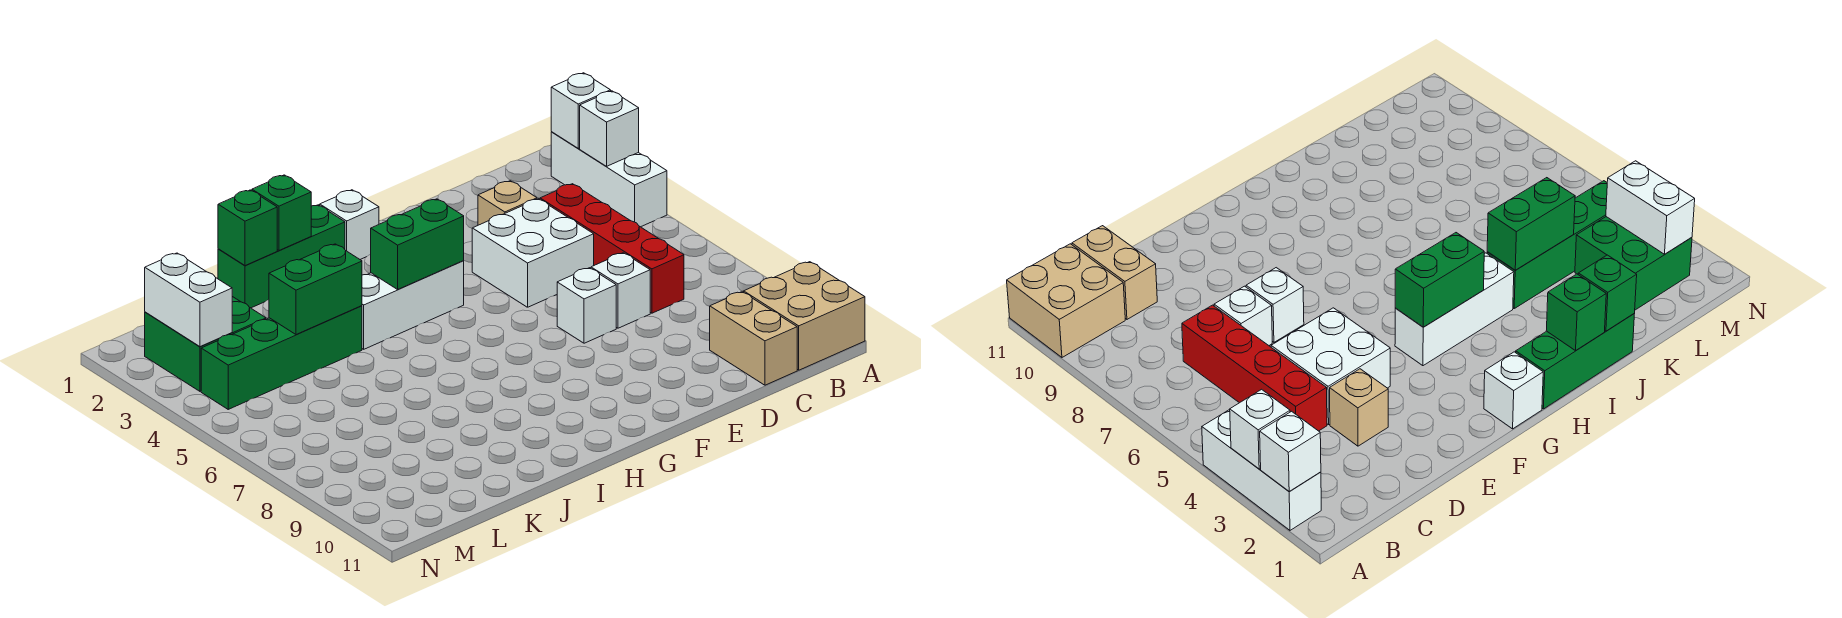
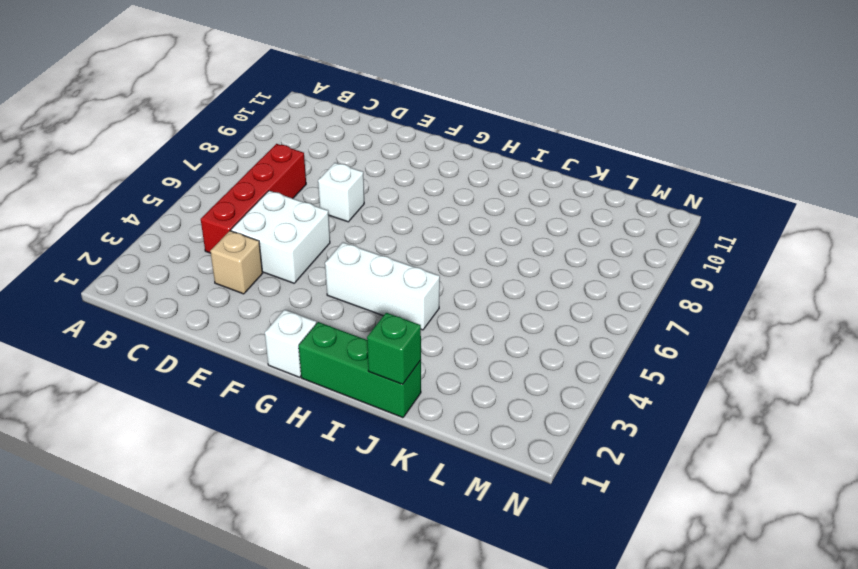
none -> white brick A2:A4 level 1
none -> tan brick A10:B11 level 1
none -> tan brick C10:C11 level 1

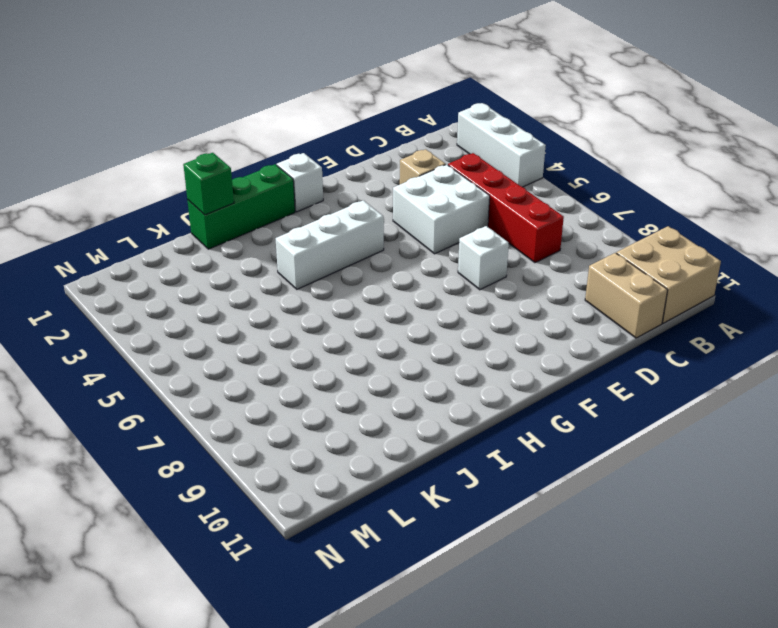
none -> white brick D7 level 1
none -> green brick J4:M4 level 1
none -> green brick L2:M3 level 1

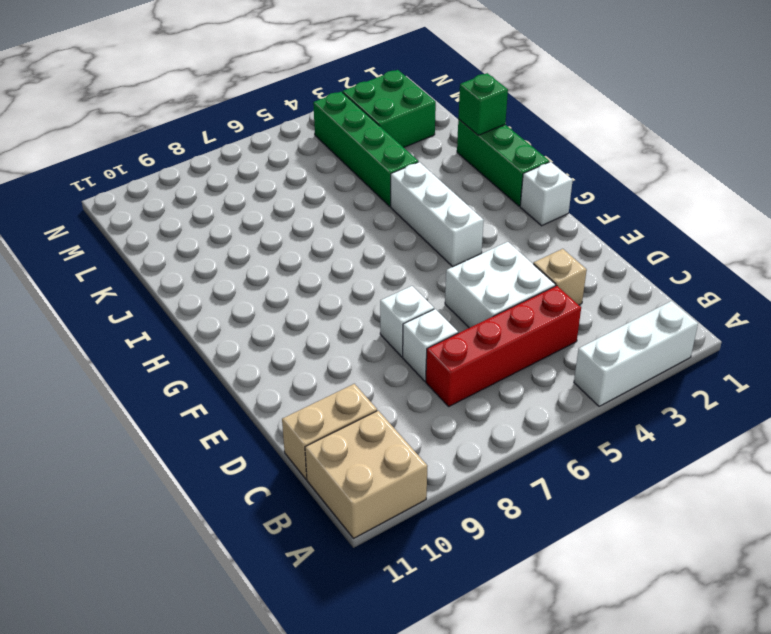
none -> white brick A2 level 2
none -> white brick A3 level 2
none -> green brick G4:H4 level 2

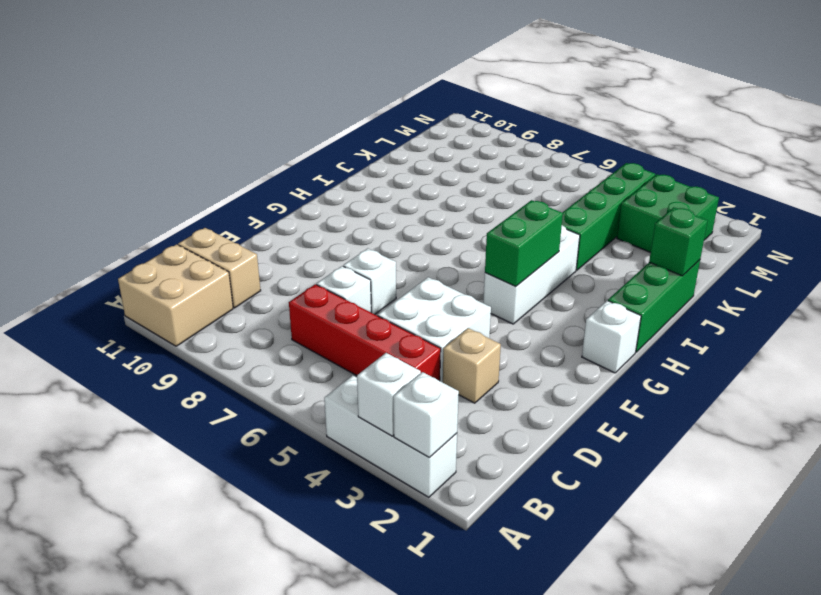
none -> green brick I1 level 2
none -> green brick J4:K4 level 2
none -> white brick M2:M3 level 2

